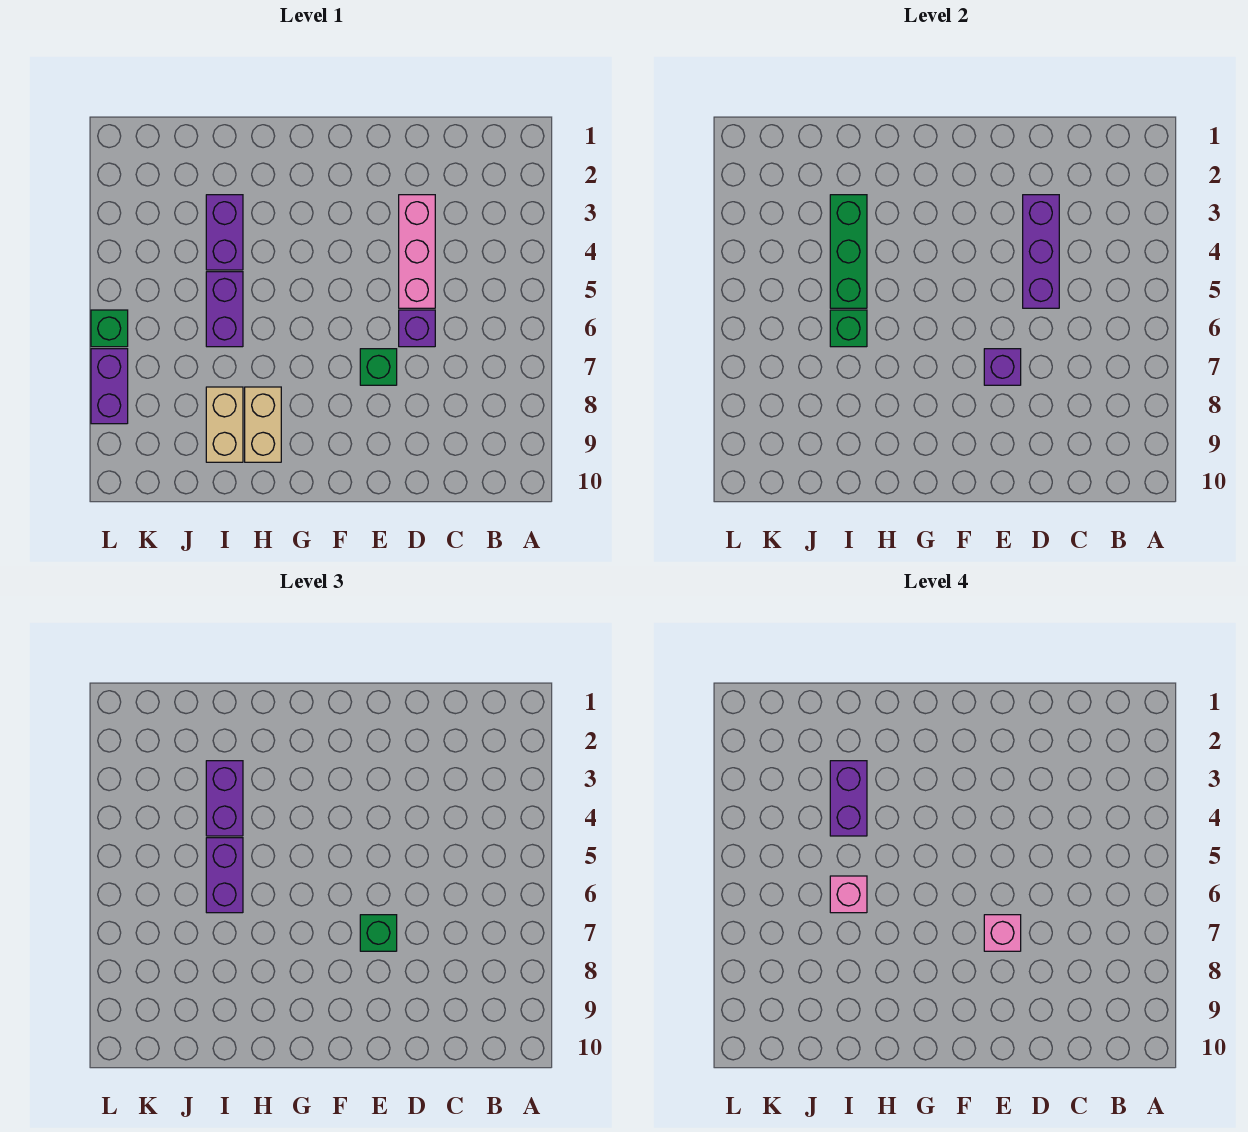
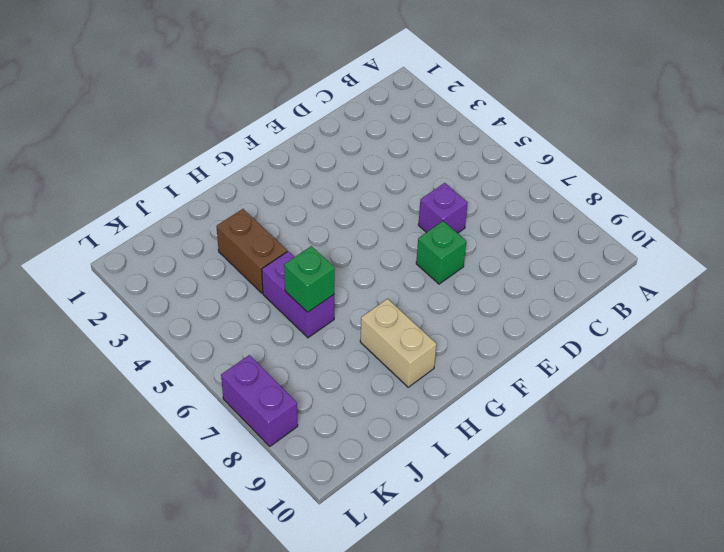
brown brick I3:I4 level 1 -> purple brick I3:I4 level 1
none -> pink brick D3:D5 level 1
none -> tan brick I8:I9 level 1
none -> green brick L6 level 1

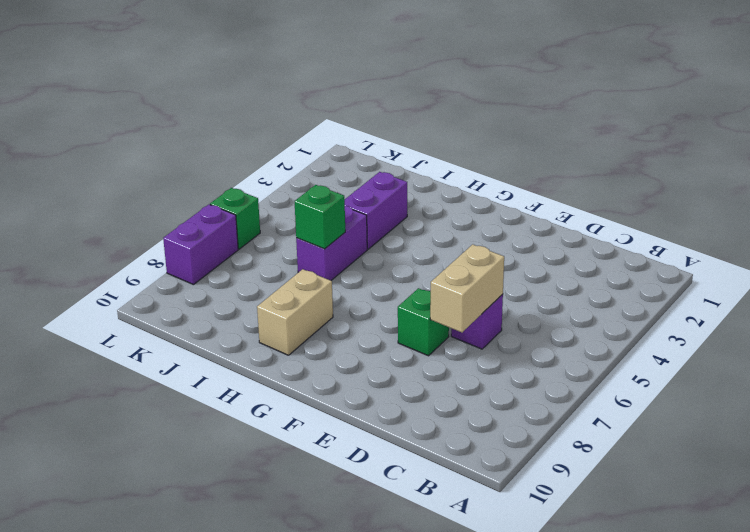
tan brick D6:D7 level 2 -> tan brick I8:I9 level 1
none -> pink brick D3:D5 level 1
none -> purple brick D3:D5 level 2
none -> purple brick E7 level 2

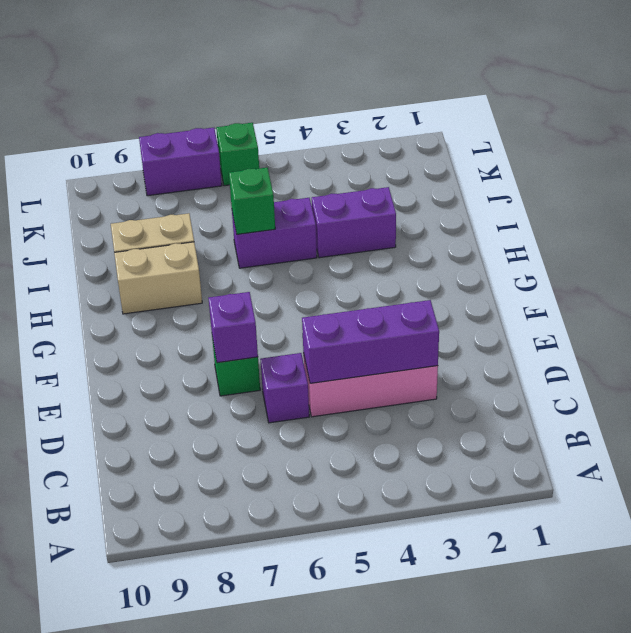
none -> green brick I3:I5 level 2
none -> green brick E7 level 3
none -> purple brick I3:I4 level 3

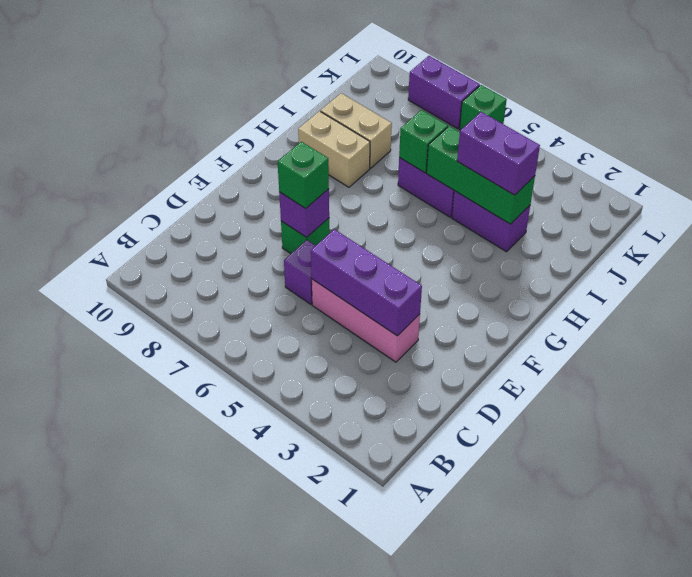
none -> purple brick I5:I6 level 3
none -> pink brick E7 level 4
none -> purple brick I3:I4 level 4

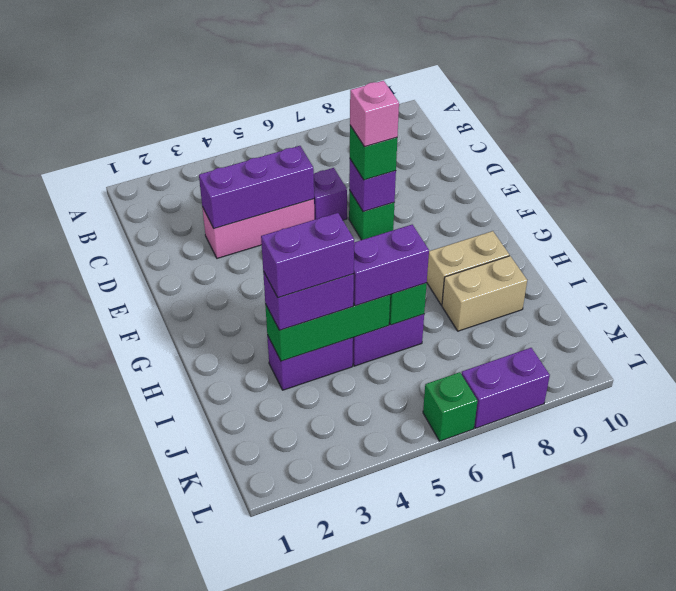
none -> pink brick I6 level 4

